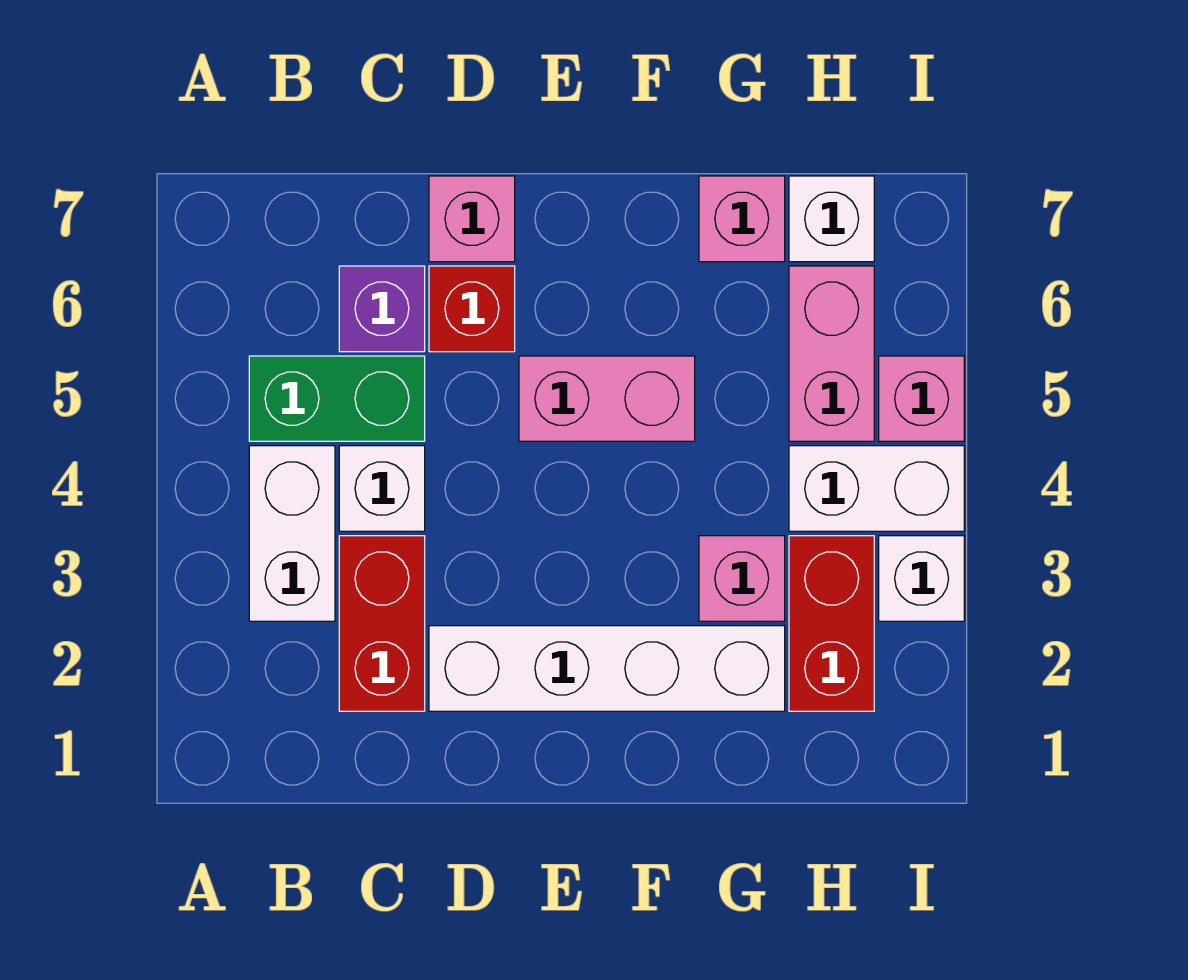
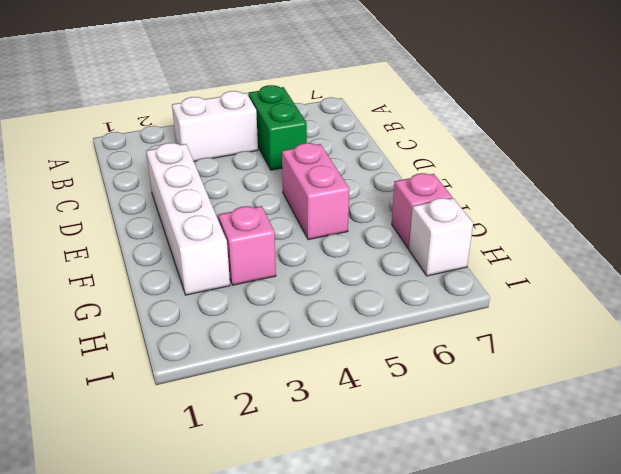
none -> red brick C2:C3 level 1
none -> white brick C4 level 1
none -> purple brick C6 level 1

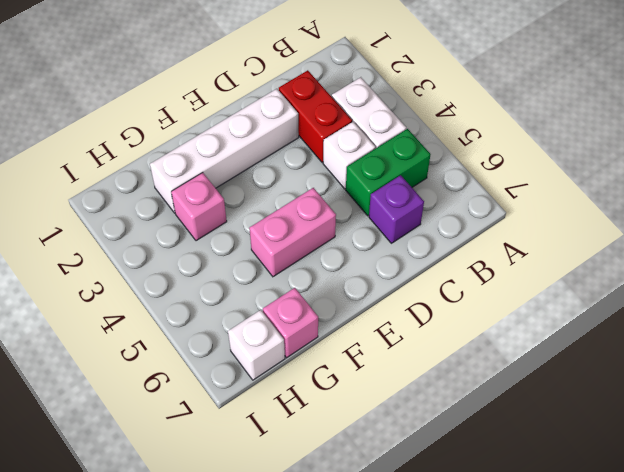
none -> red brick D6 level 1
none -> pink brick D7 level 1
none -> red brick H2:H3 level 1

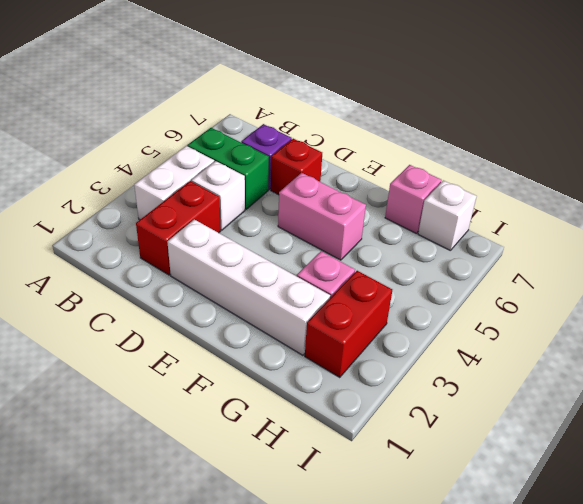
none -> pink brick D7 level 1
none -> white brick H4:I4 level 1
none -> pink brick H5:H6 level 1

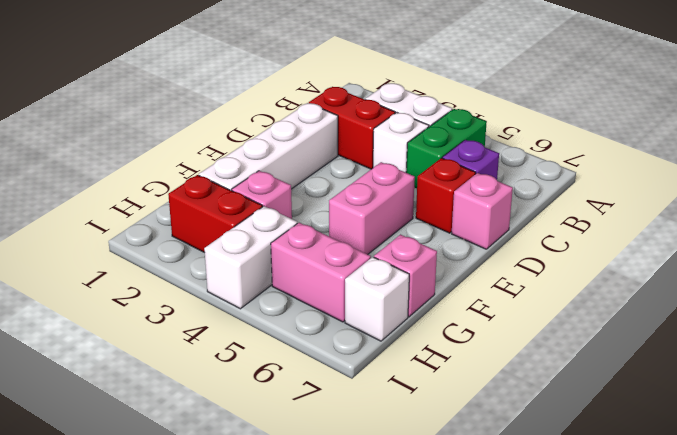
none -> white brick I3 level 1
none -> pink brick I5 level 1

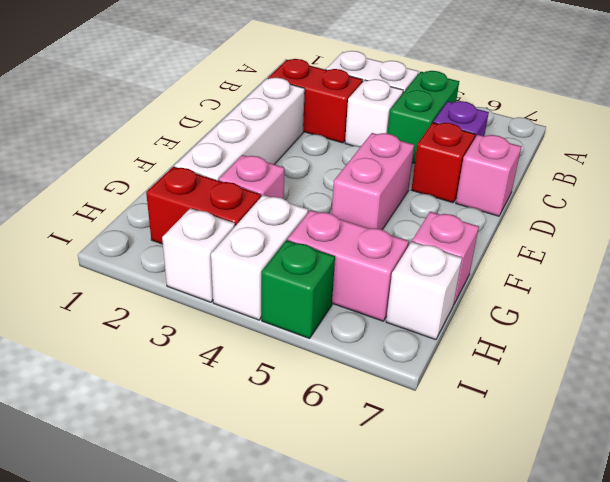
green brick I5 level 1 -> pink brick I5 level 1

